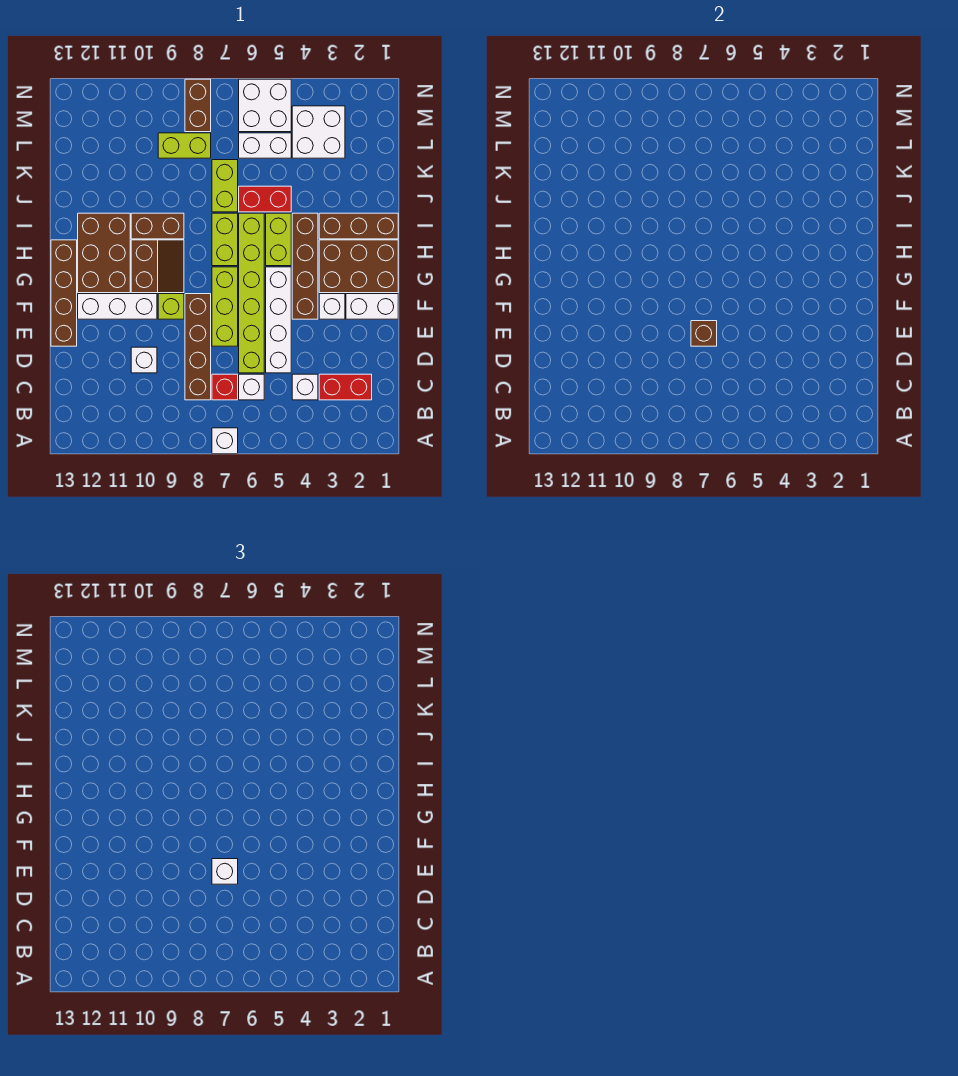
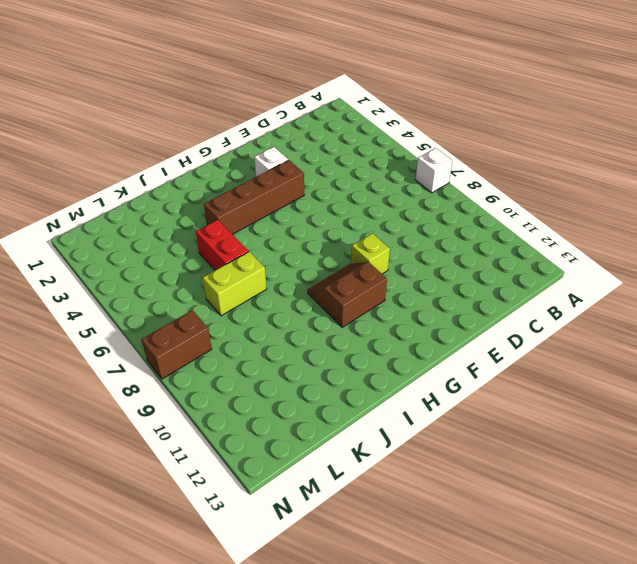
none -> red brick C2:C3 level 1
none -> white brick C4 level 1
none -> white brick C6 level 1
none -> red brick C7 level 1

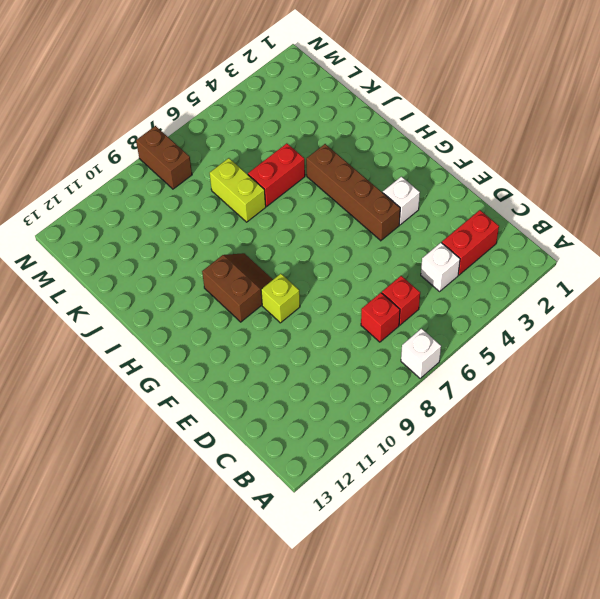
red brick C6 level 1 -> white brick C6 level 1
none -> brown brick C8:F8 level 1
none -> white brick D5:G5 level 1
none -> lime brick D6:I6 level 1
none -> white brick D10 level 1

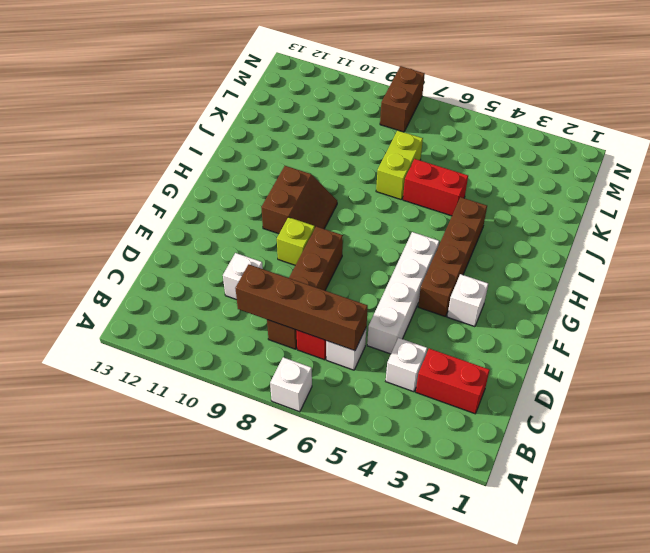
brown brick C6:C9 level 2 -> brown brick E13:H13 level 1
none -> lime brick D6:I6 level 1
none -> lime brick E7:G7 level 1
none -> white brick F1:F2 level 1
none -> white brick F10:F12 level 1

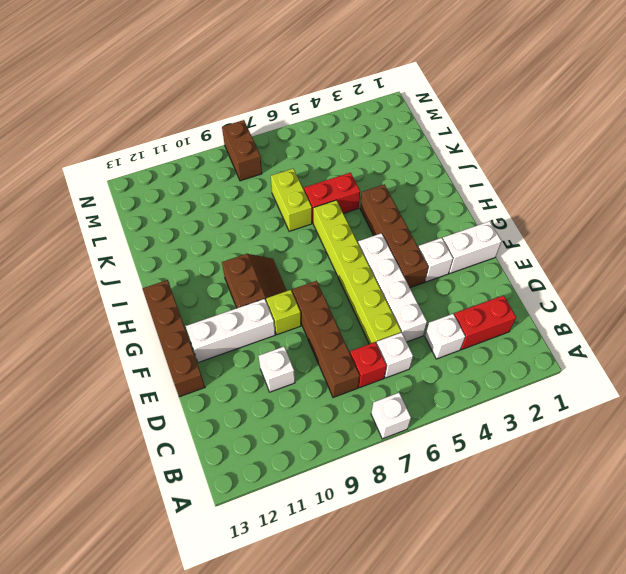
none -> lime brick E7:G7 level 1
none -> brown brick G1:H3 level 1
none -> brown brick G11:I12 level 1
none -> lime brick H5:I5 level 1

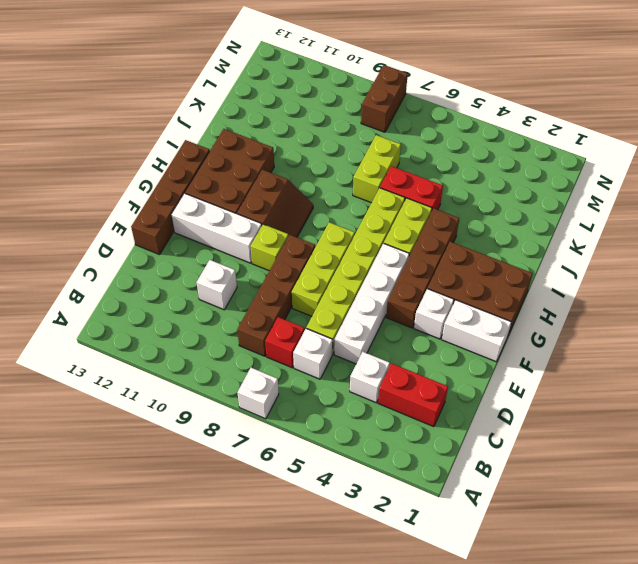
none -> lime brick H7:I7 level 1
none -> brown brick I1:I3 level 1
none -> brown brick I9:I10 level 1
none -> white brick L3:M4 level 1

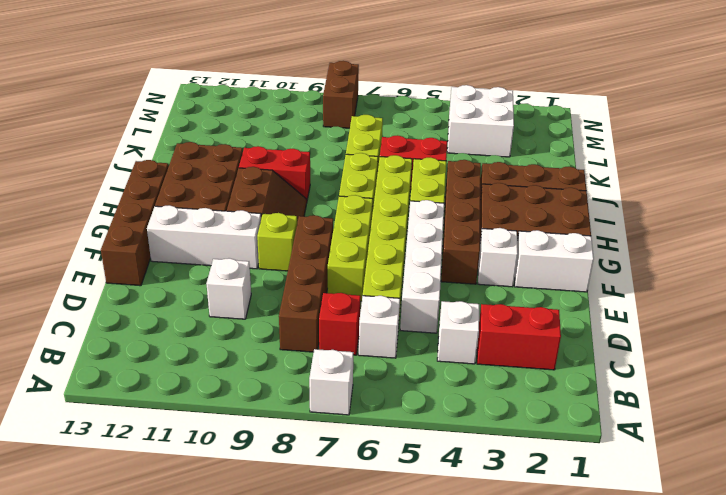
red brick I9:I10 level 1 -> brown brick I9:I10 level 1
none -> white brick L5:L6 level 1
none -> lime brick L8:L9 level 1
none -> white brick M5:N6 level 1
none -> brown brick E7 level 2

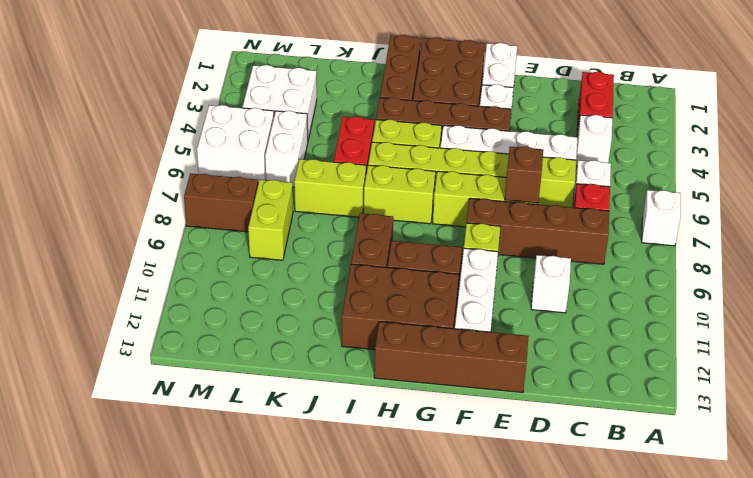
none -> white brick E7 level 3

